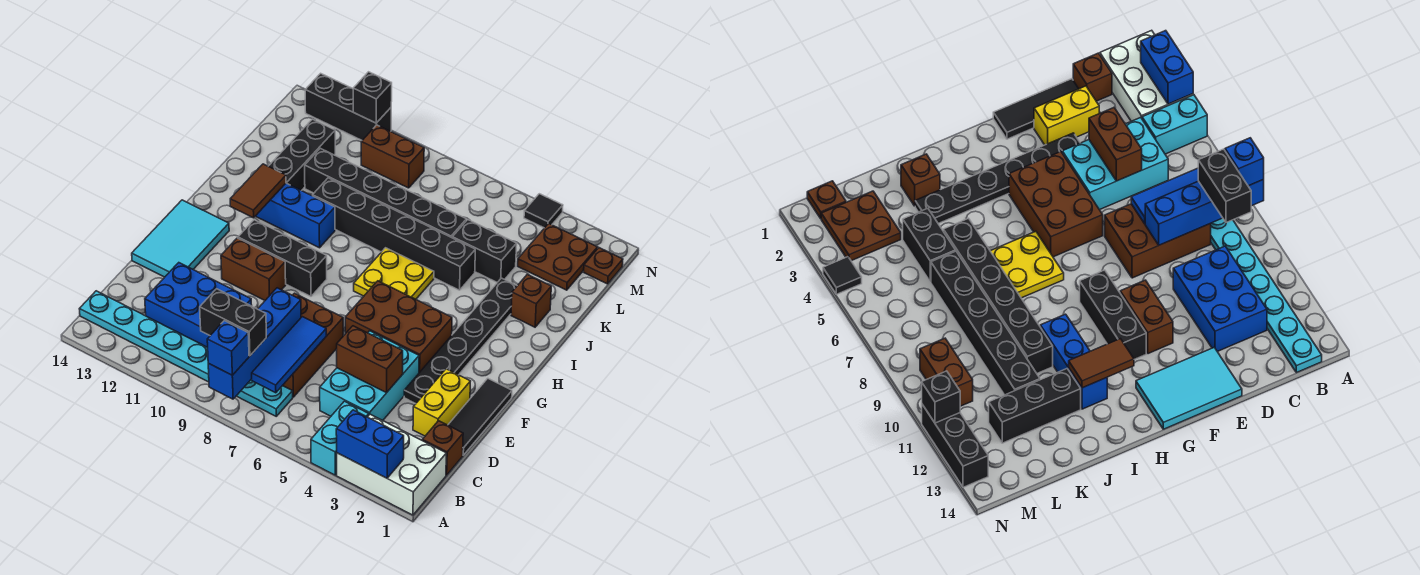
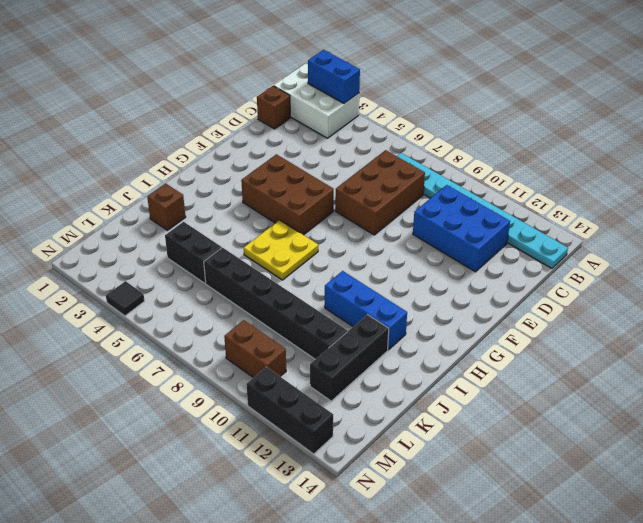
none -> cyan brick A4:B4 level 1
none -> cyan brick C4:E5 level 1
none -> black tile D1:F1 level 1
none -> yellow brick D2:E2 level 1

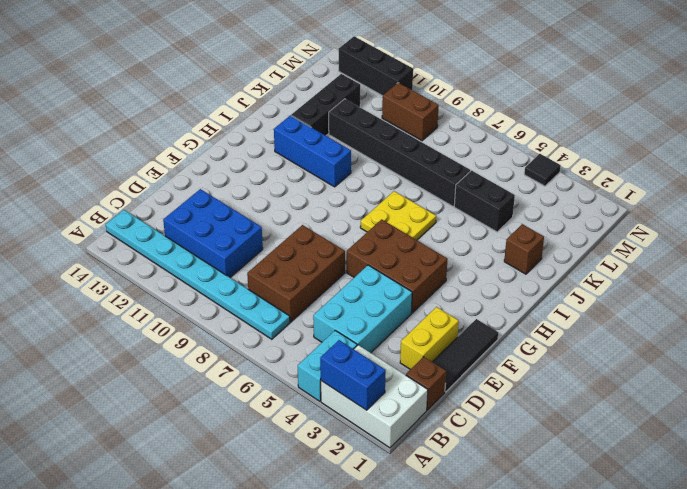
none -> black plate E3:J3 level 1
none -> cyan tile E13:G14 level 1
none -> brown brick F10:F11 level 1
none -> black brick G9:G11 level 1

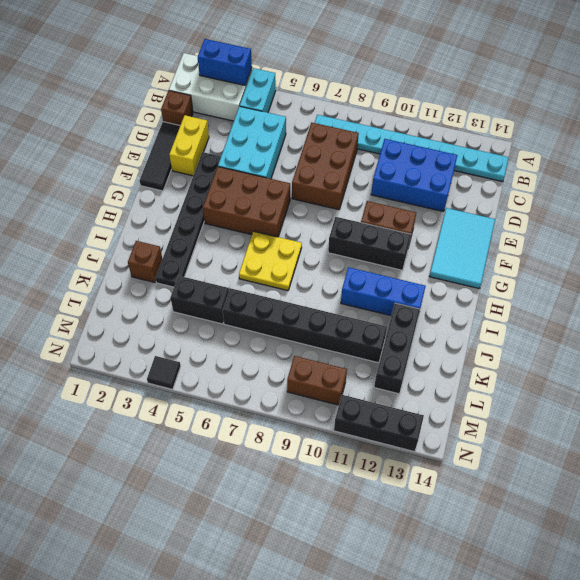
none -> black brick J5:J10 level 1
none -> brown plate L2:M3 level 1
none -> brown plate M1 level 1
none -> blue brick A8:D8 level 2

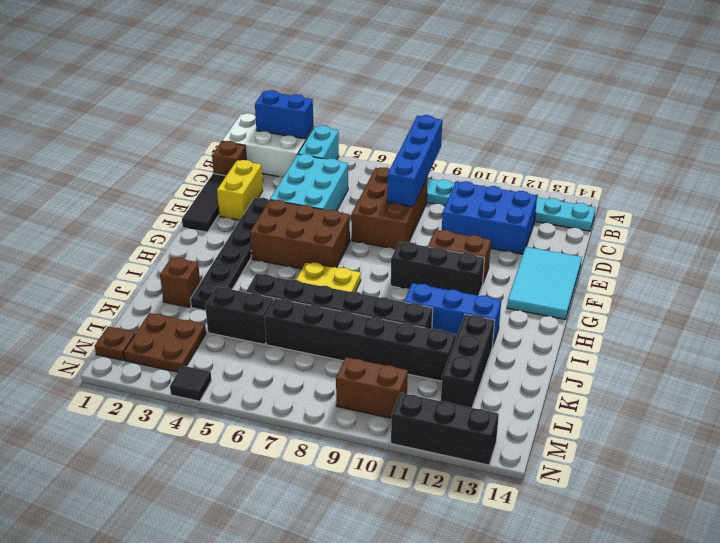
none -> blue tile B7:D7 level 2
none -> brown brick D4:D5 level 2
none -> brown tile H12:I12 level 2
none -> black brick N11 level 2

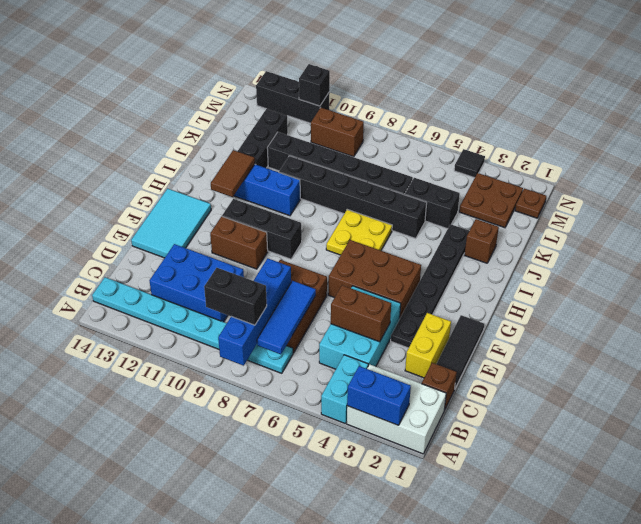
none -> blue brick A8 level 3

